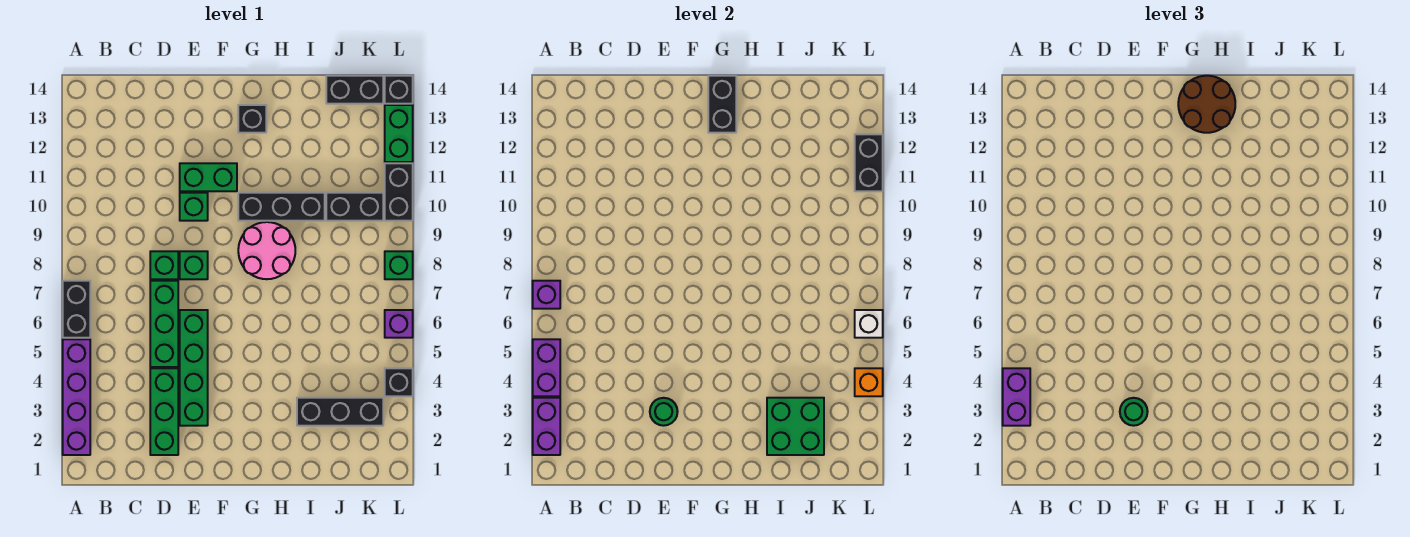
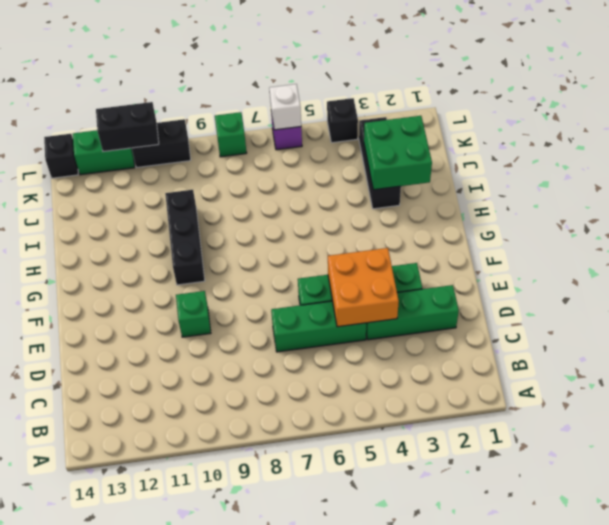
orange brick D4:E5 level 2 -> none
none -> purple brick A2:A5 level 1
none -> black brick A6:A7 level 1
none -> green brick D8 level 1
none -> green brick E8 level 1

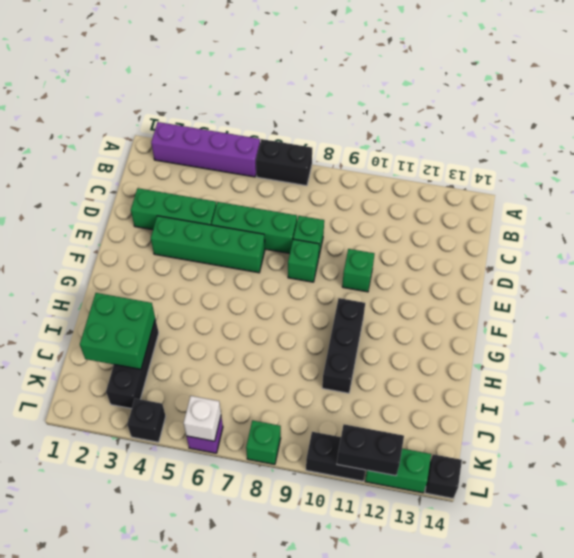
none -> green brick E11:F11 level 1
none -> pink round brick G8:H9 level 1
none -> black brick G13 level 1
none -> black brick J10:K10 level 1

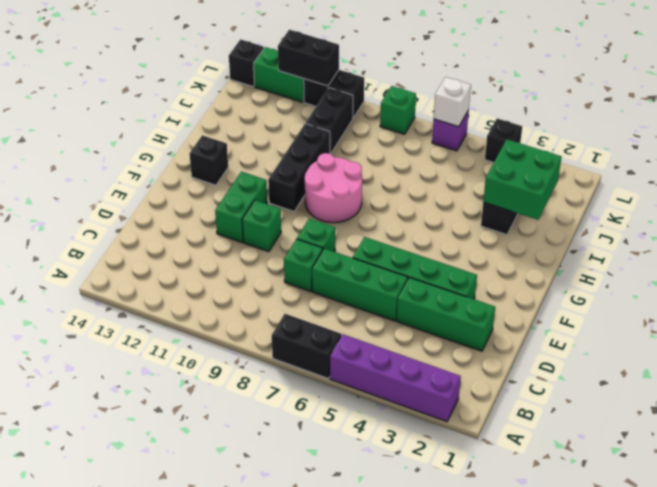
none -> black brick J14:K14 level 1
none -> purple brick A2:A3 level 2
none -> purple brick A4:A5 level 2
none -> purple brick A7 level 2

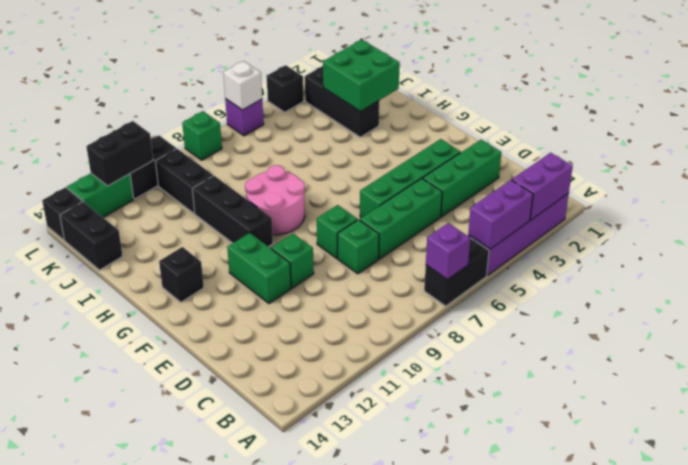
none -> green round brick E3 level 2
none -> black brick G13:G14 level 2
none -> orange brick L4 level 2
none -> purple brick A3:A4 level 3

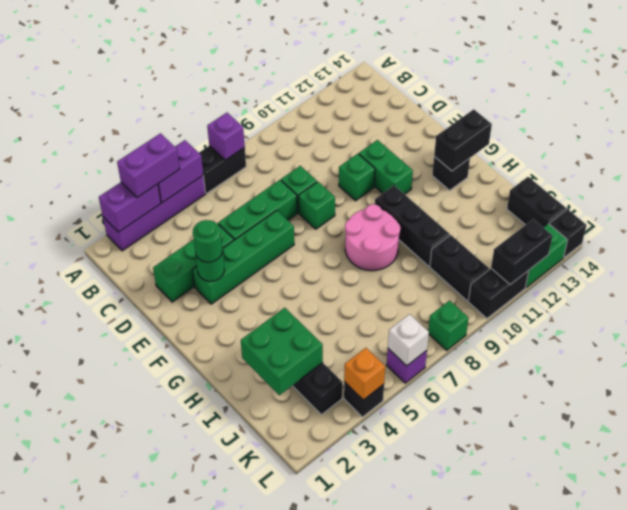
none -> brown round brick G13:H14 level 3

